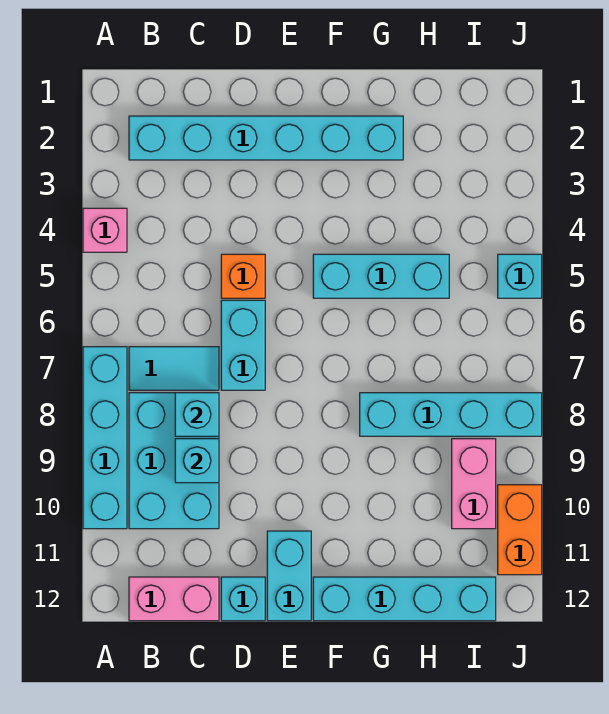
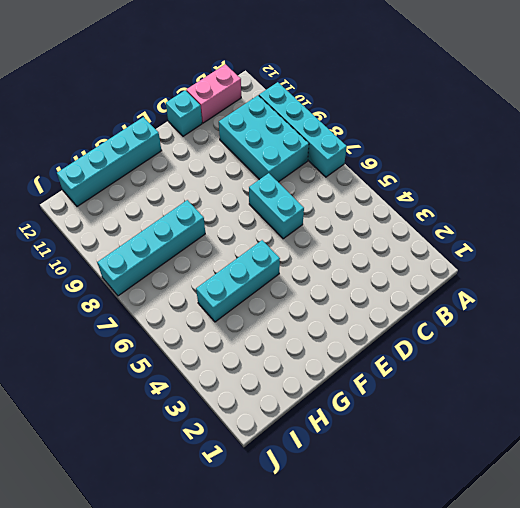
none -> pink brick A4 level 1
none -> cyan brick B2:G2 level 1
none -> cyan tile B7:C7 level 1

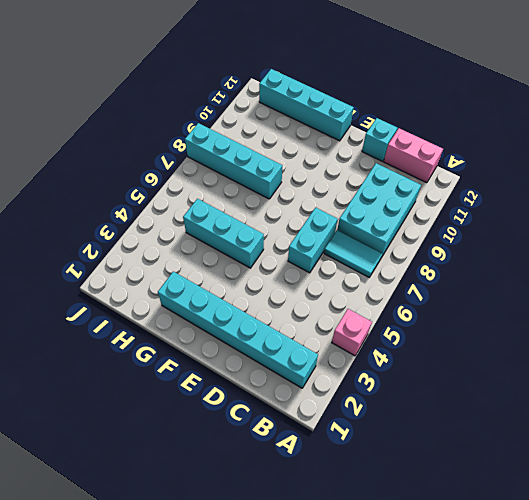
none -> cyan brick A7:A10 level 1
none -> orange brick D5 level 1
none -> cyan brick E11:E12 level 1

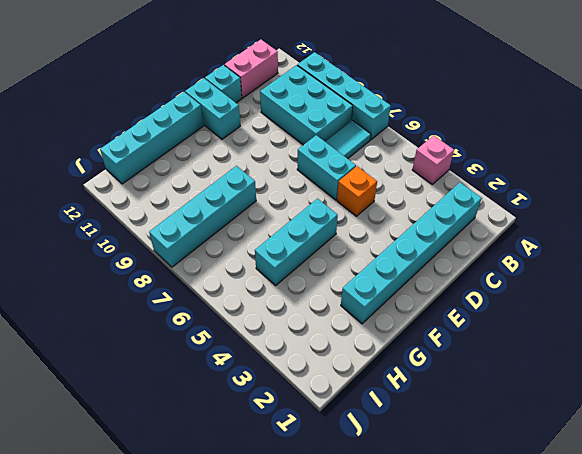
none -> pink brick I9:I10 level 1
none -> cyan brick J5 level 1
none -> orange brick J10:J11 level 1

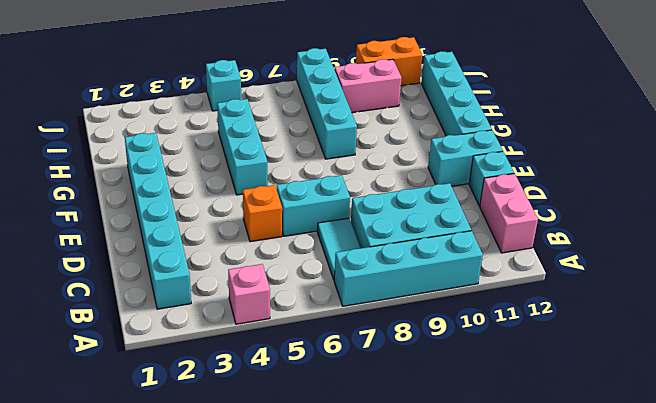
none -> cyan brick C8 level 2
none -> cyan brick C9 level 2

